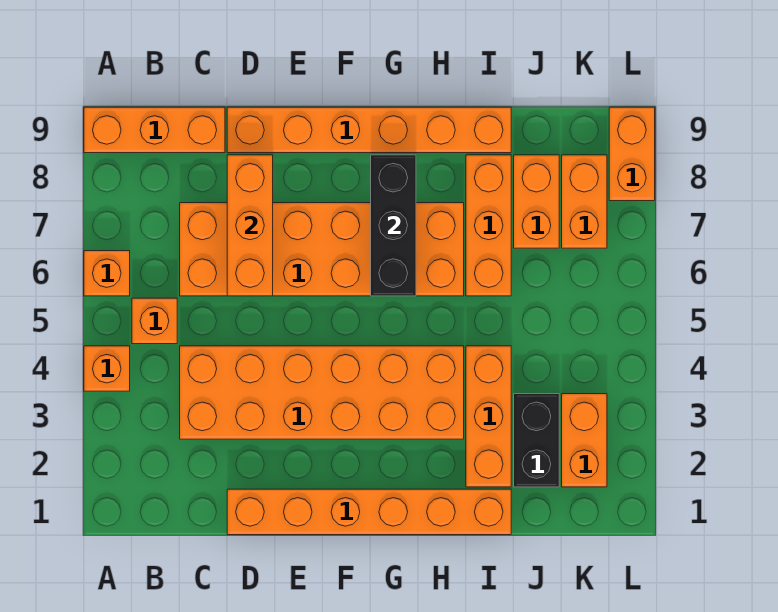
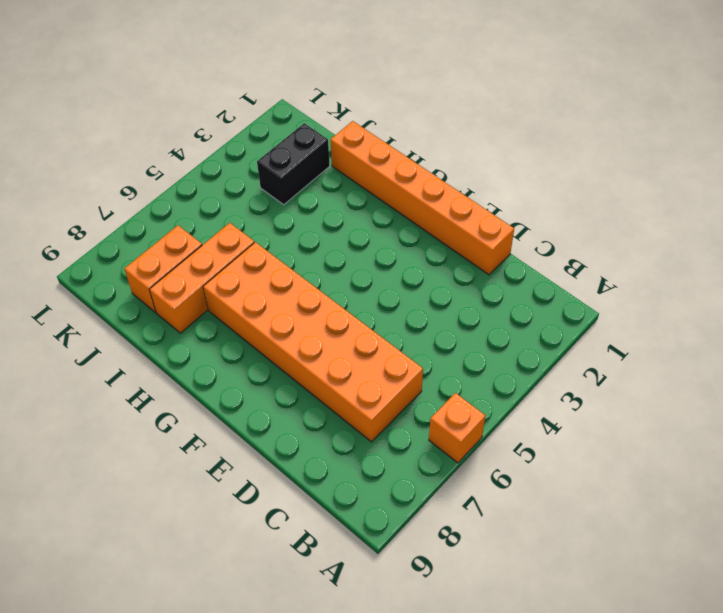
none -> orange brick A4 level 1
none -> orange brick A9:C9 level 1
none -> orange brick B5 level 1

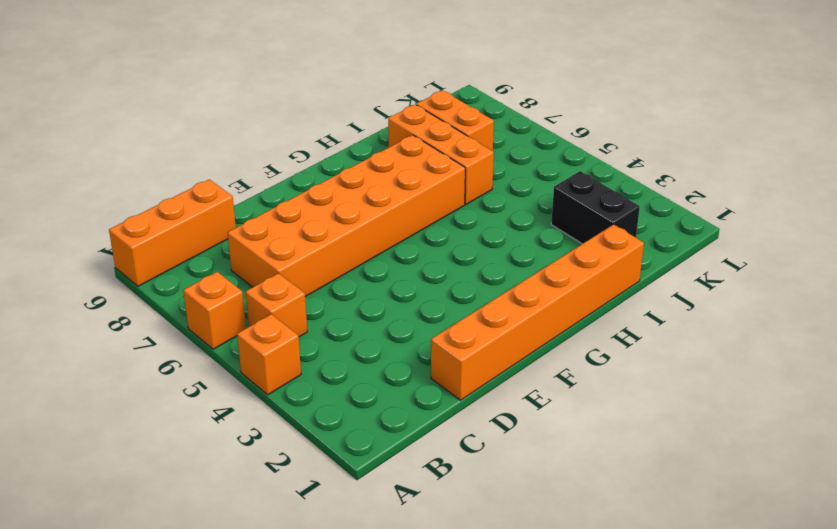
none -> orange brick C3:H4 level 1
none -> orange brick D9:I9 level 1
none -> orange brick I2:I4 level 1

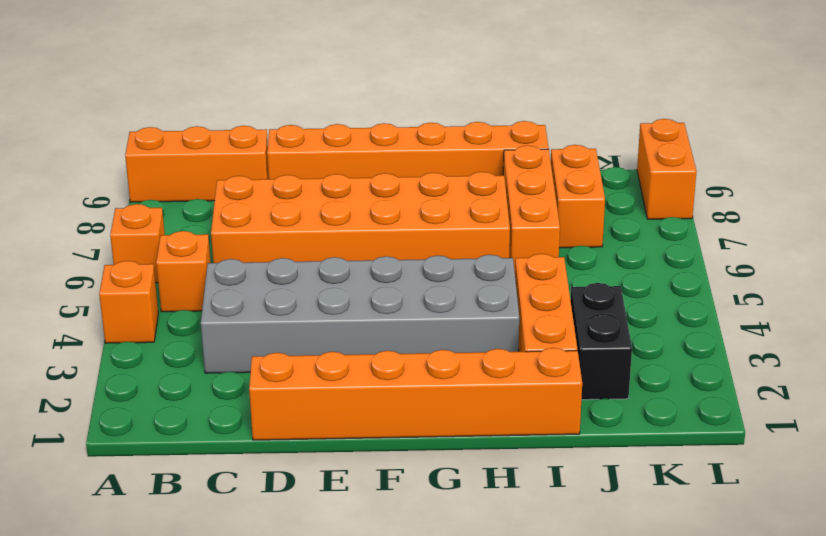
grey brick C3:H4 level 1 -> orange brick C3:H4 level 1
none -> orange brick K2:K3 level 1
none -> orange brick K7:K8 level 1
none -> orange brick D6:D8 level 2

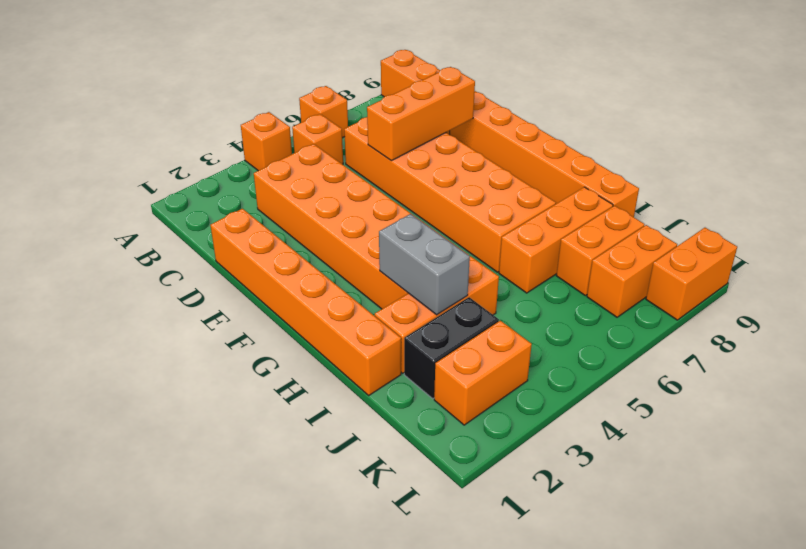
grey brick H3:I3 level 2 -> none
none -> black brick G6:G8 level 2

